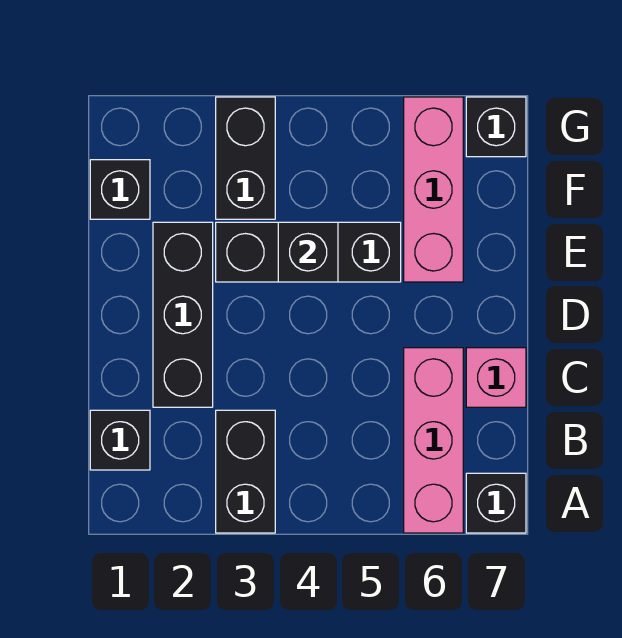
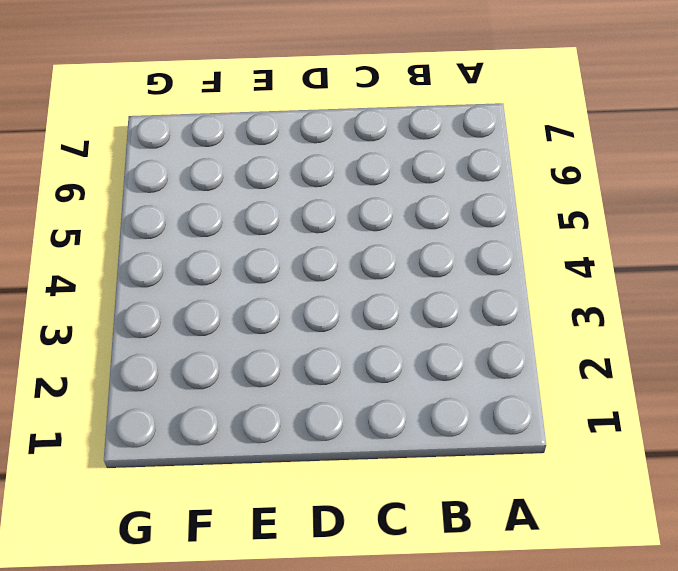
none -> black brick A3:B3 level 1
none -> pink brick A6:C6 level 1
none -> black brick A7 level 1

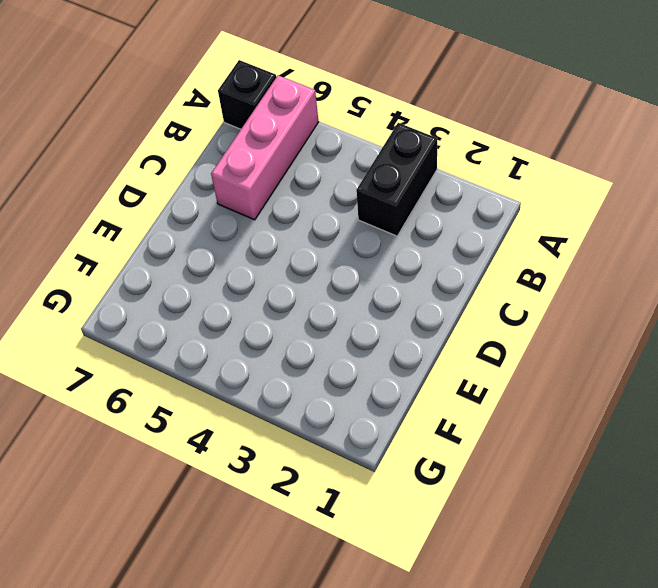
none -> black brick B1 level 1
none -> black brick C2:E2 level 1
none -> pink brick C7 level 1

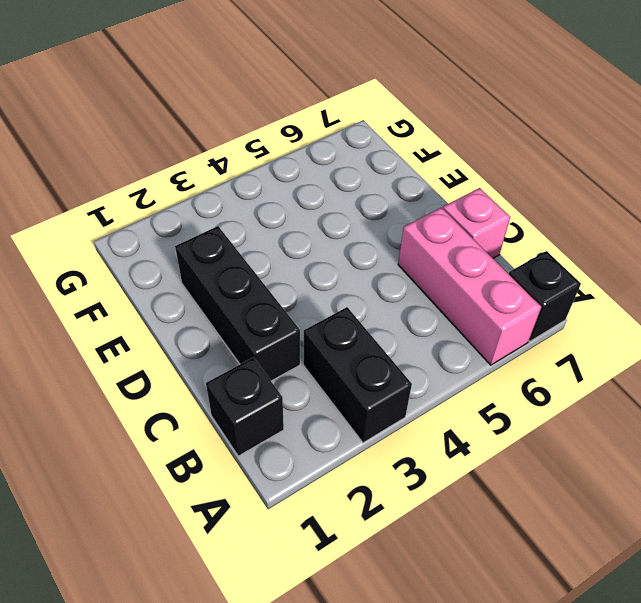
none -> black brick E3:E5 level 1
none -> pink brick E6:G6 level 1
none -> black brick F1 level 1

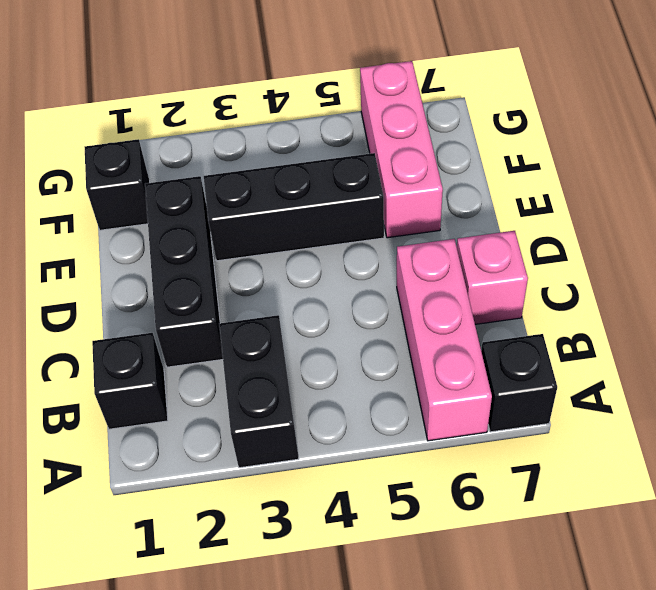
none -> black brick F3:G3 level 1
none -> black brick G7 level 1
none -> black brick E4 level 2

